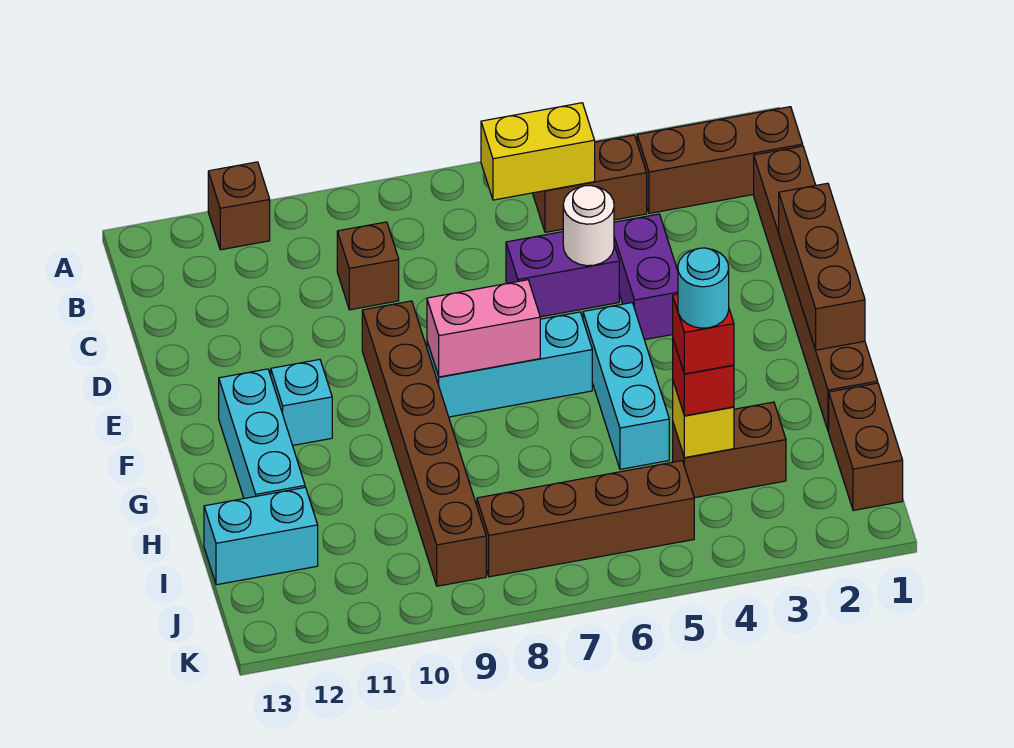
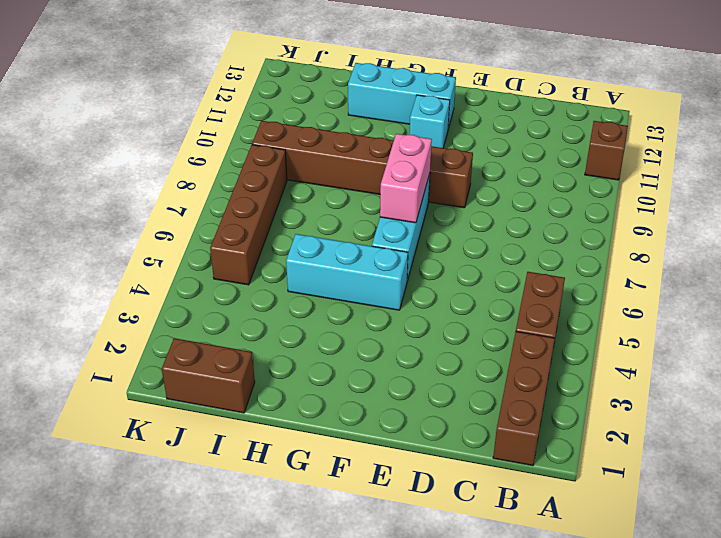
none -> brown brick C1:H1 level 1
none -> brown brick C9 level 1
none -> purple brick D4:E4 level 1

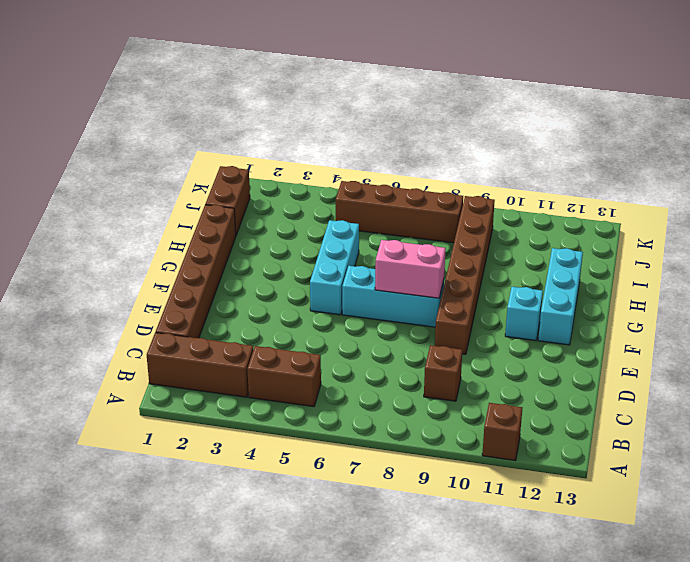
none -> purple brick D4:E4 level 1
none -> purple brick D5:D6 level 1
none -> brown brick I3:I4 level 1

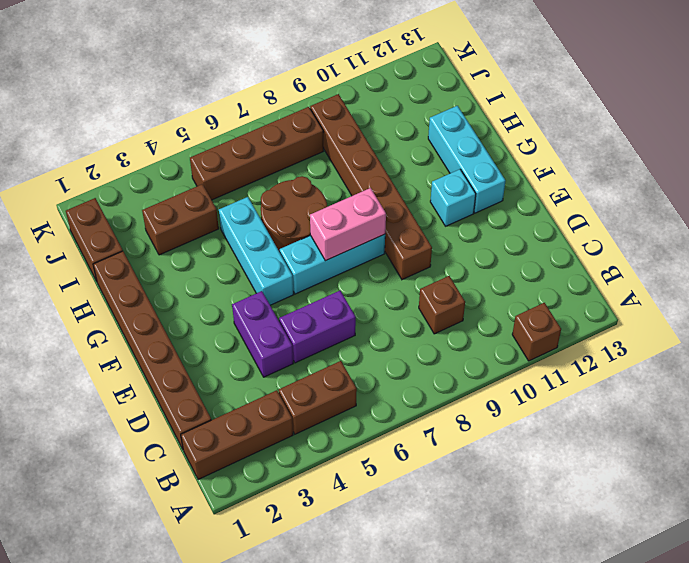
brown round brick G6:H7 level 1 -> none
none -> cyan brick I12:I13 level 1
none -> yellow brick B5:B6 level 2
none -> white round brick D5 level 2

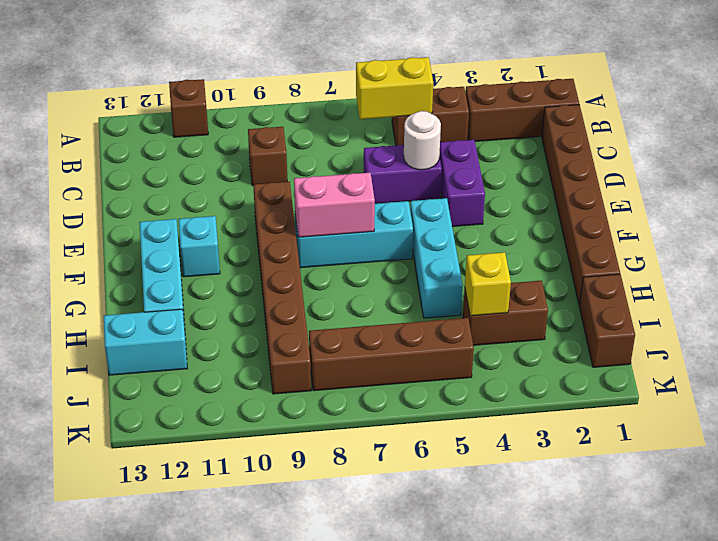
none -> brown brick E1:G1 level 2
none -> red brick I4 level 3
none -> red brick I4 level 4

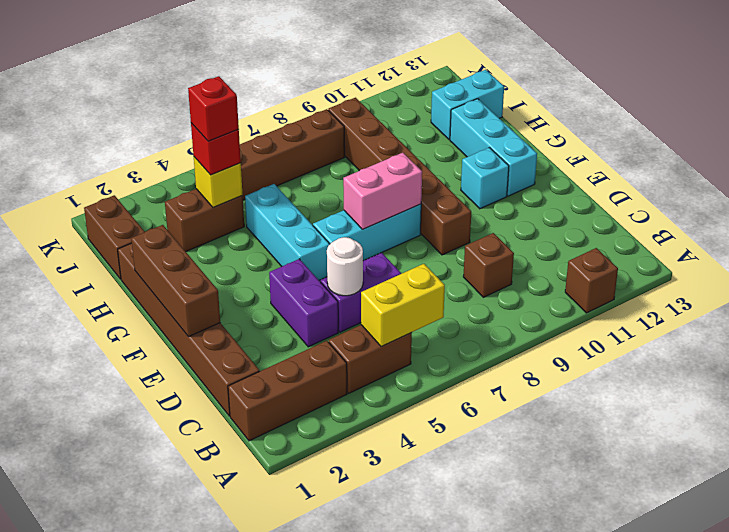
none -> cyan round brick I4 level 5

